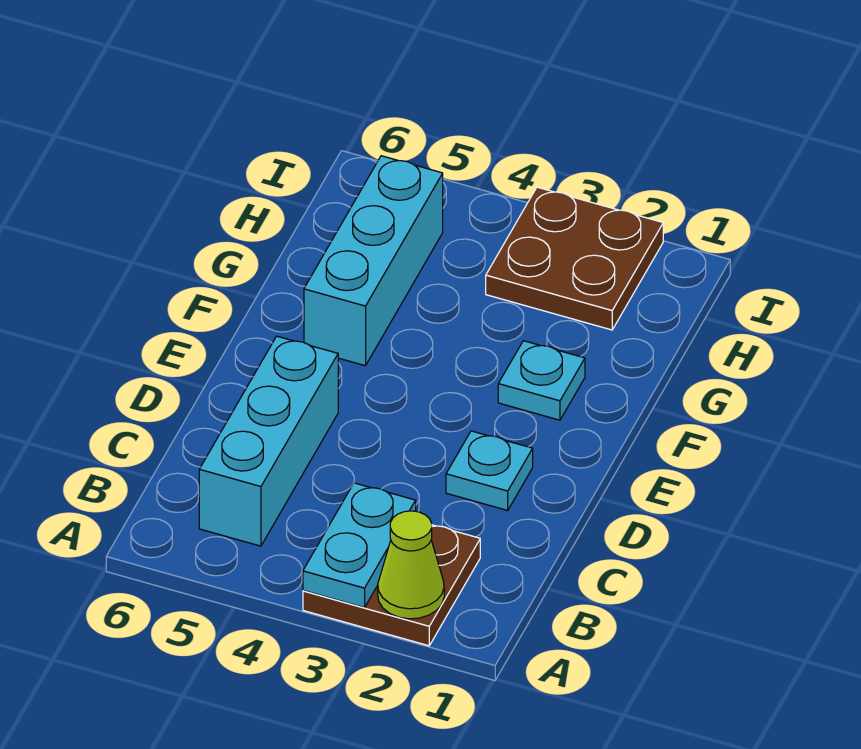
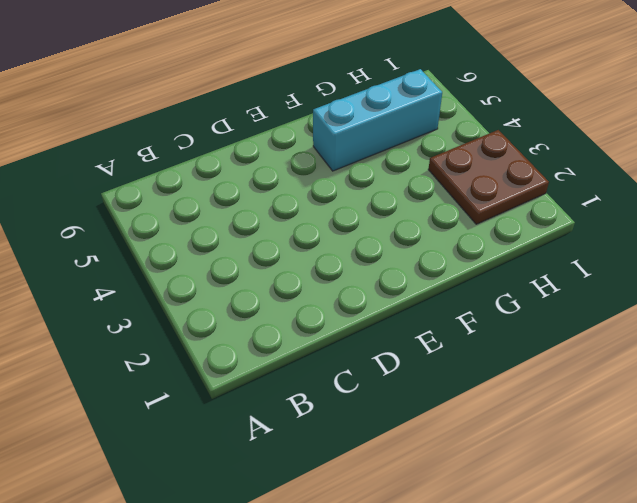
none -> brown plate A2:B3 level 1
none -> cyan brick B5:D5 level 1

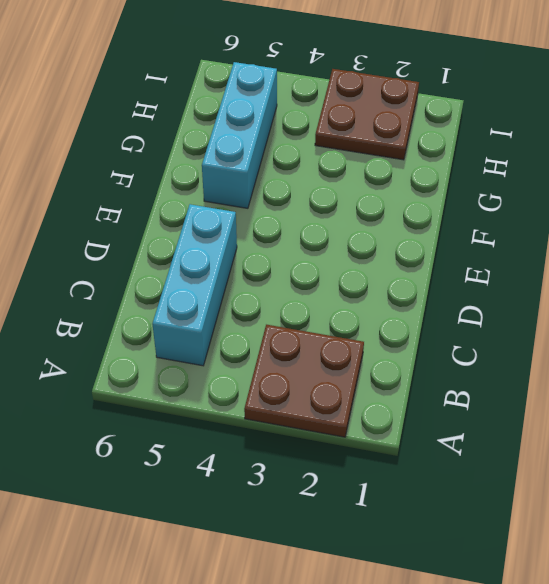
none -> cyan plate D2 level 1
none -> cyan plate F2 level 1

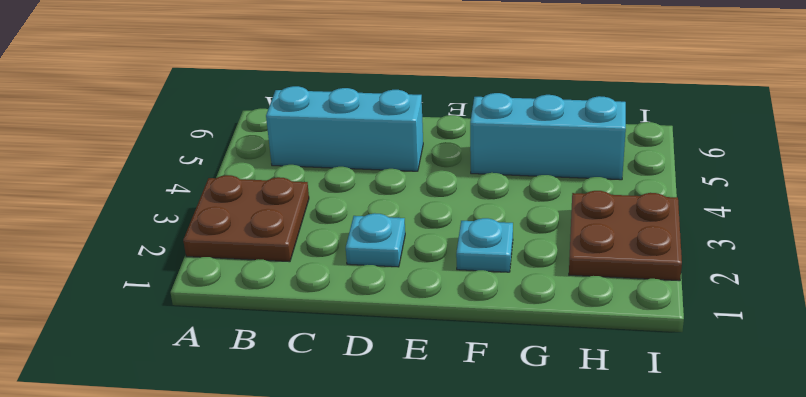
none -> lime cone A2 level 2
none -> cyan plate A3:B3 level 2

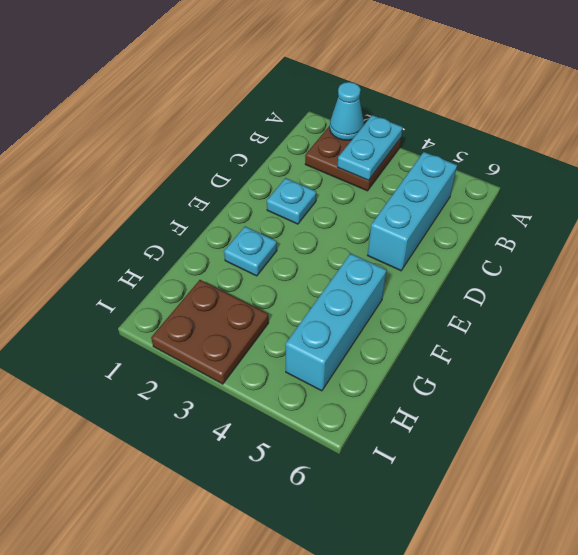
cyan cone A2 level 2 -> lime cone A2 level 2

